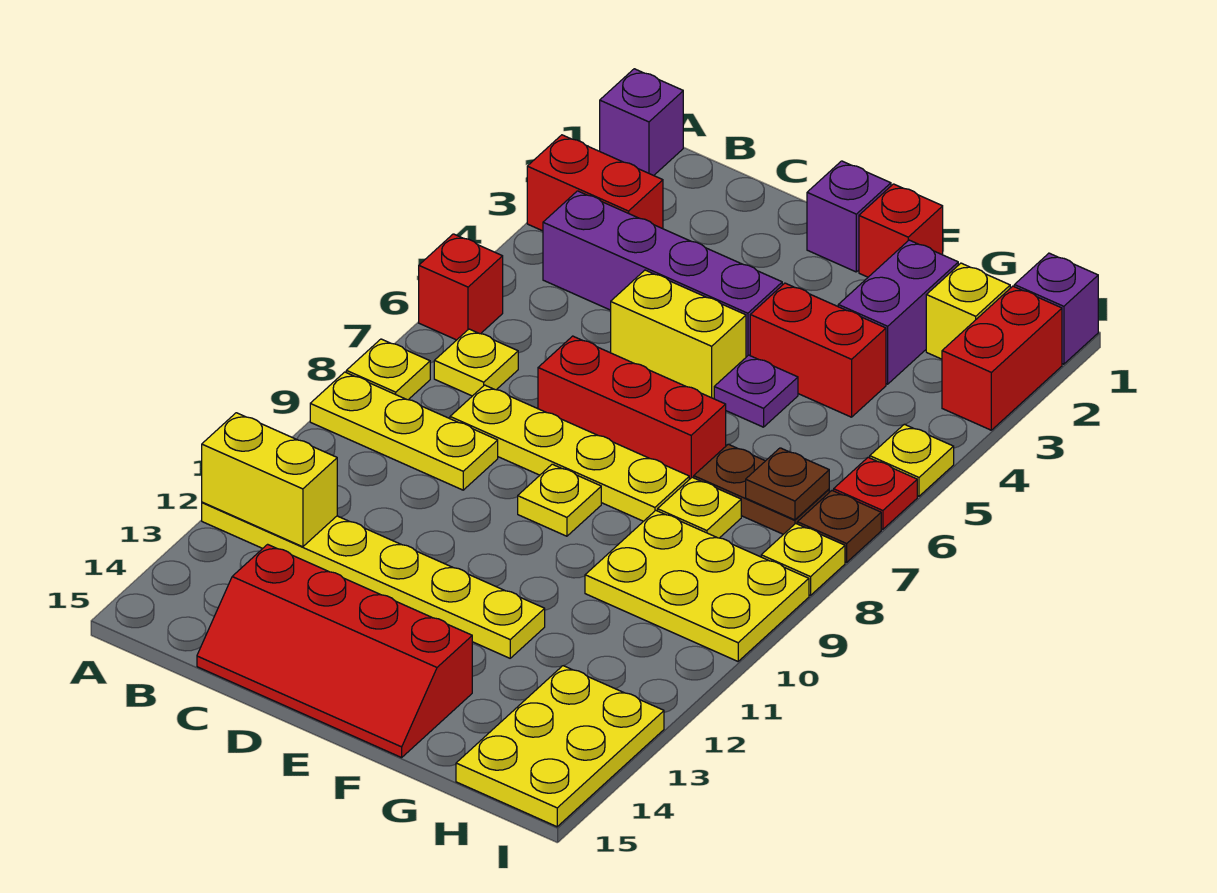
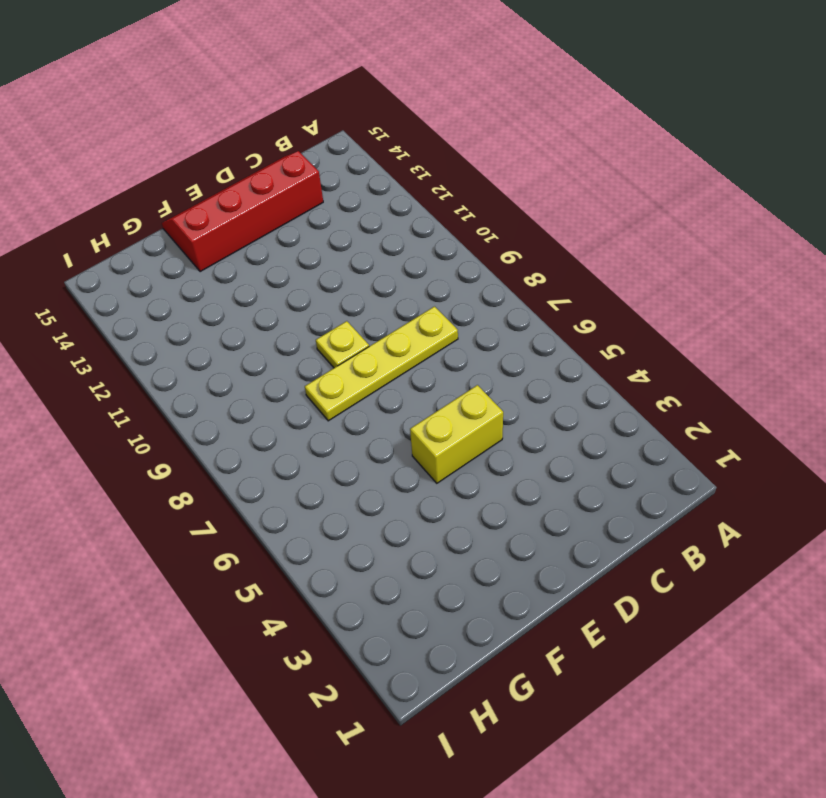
none -> purple brick A1 level 1
none -> red brick A3:B3 level 1
none -> red brick A6 level 1
none -> yellow plate A8 level 1

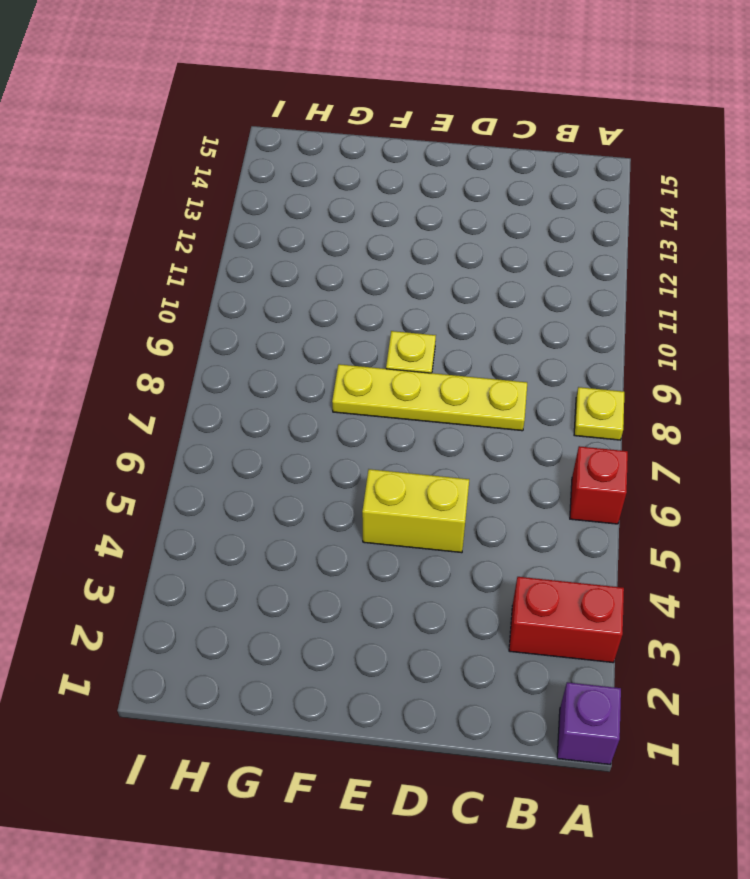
none -> yellow plate A9:C9 level 1
none -> yellow plate A12:F12 level 1
none -> purple brick B4:E4 level 1
none -> yellow plate B7 level 1

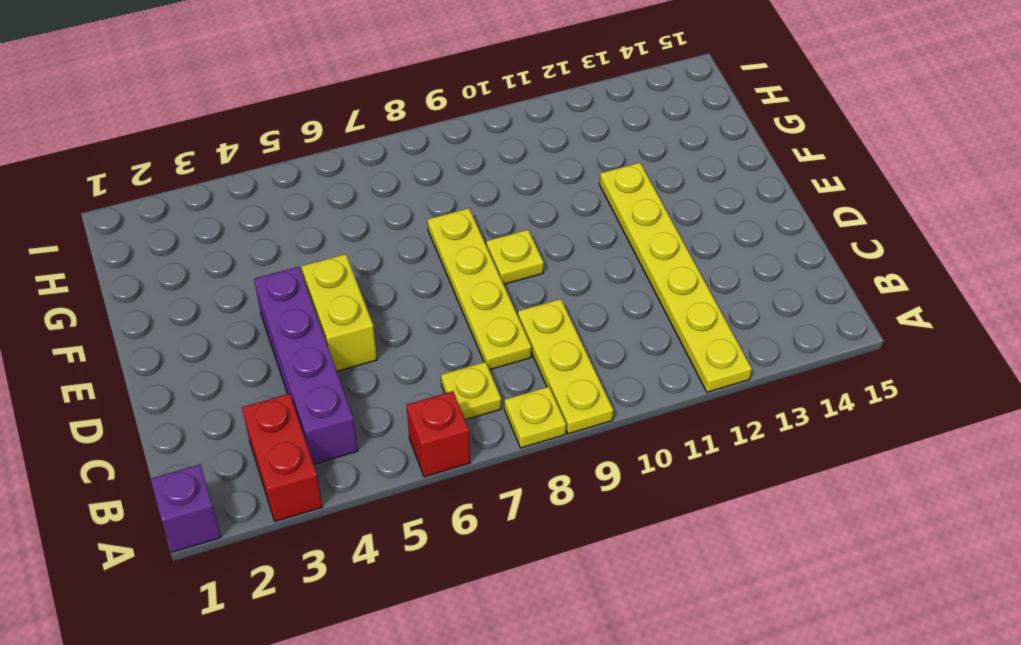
none -> red slope C14:F15 level 1 top 14
none -> red brick D7:F7 level 1
none -> purple brick E1 level 1
none -> red brick F1 level 1

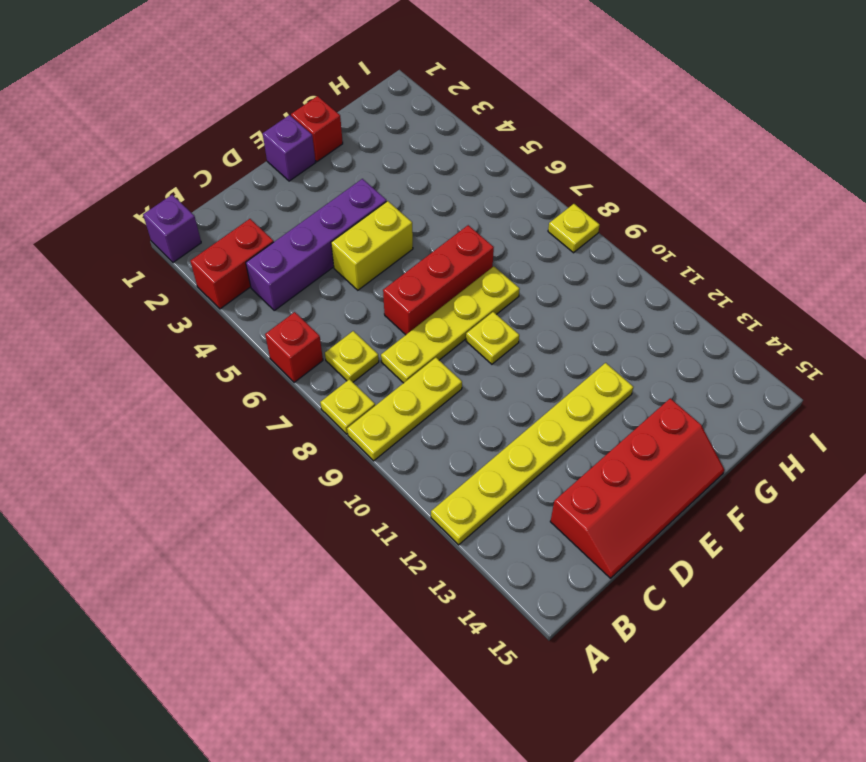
none -> red brick F4:G4 level 1
none -> purple plate F5 level 1
none -> purple brick G2:G3 level 1
none -> brown plate G7:H7 level 1

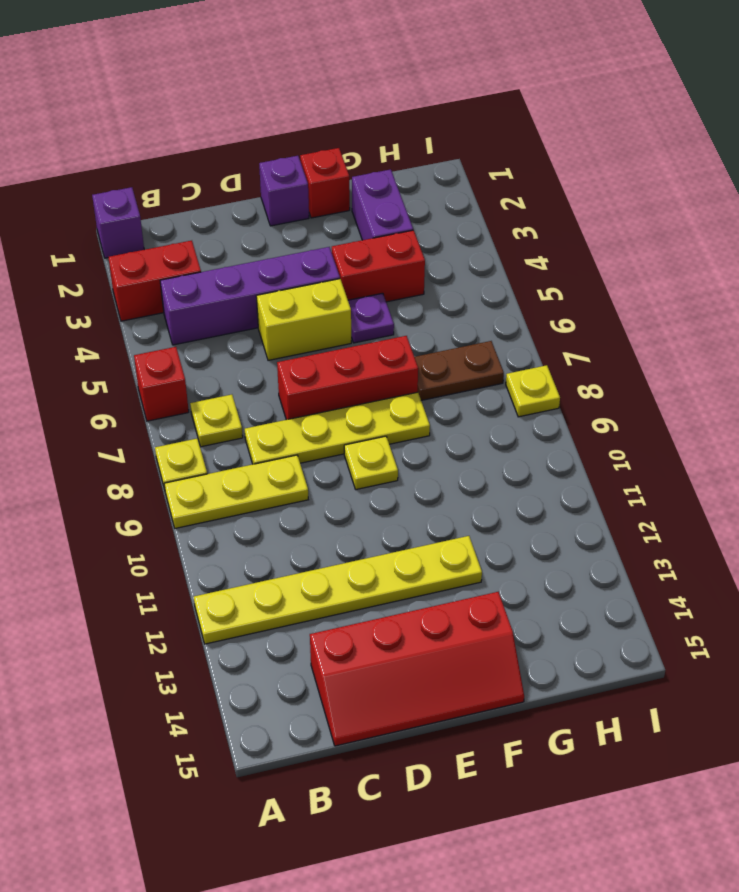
none -> yellow plate G8 level 1
none -> yellow plate G9:I10 level 1
none -> yellow brick H2 level 1
none -> yellow plate H13:I15 level 1

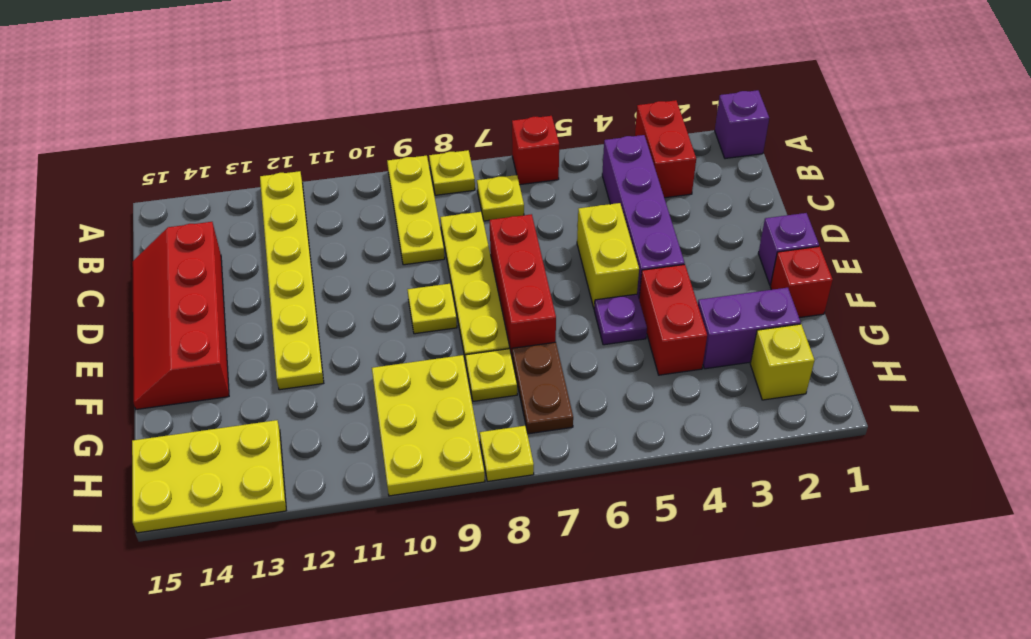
none -> purple brick I1 level 1
none -> red brick I2:I3 level 1
none -> yellow plate I5 level 1
none -> red plate I6 level 1

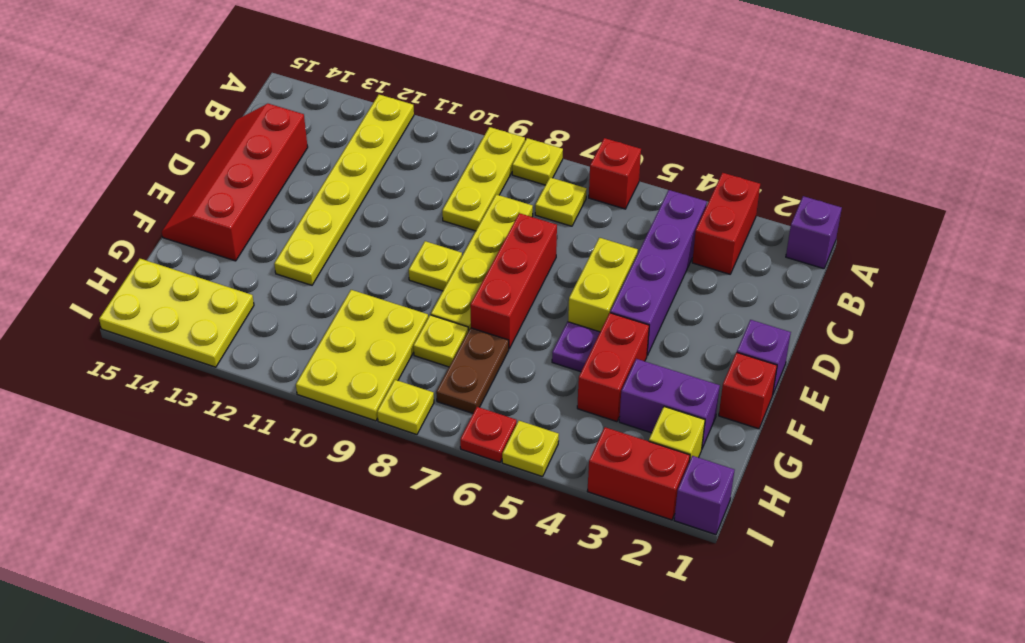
none -> brown plate I7 level 1
none -> yellow brick A12:B12 level 2
none -> brown plate H7 level 2

